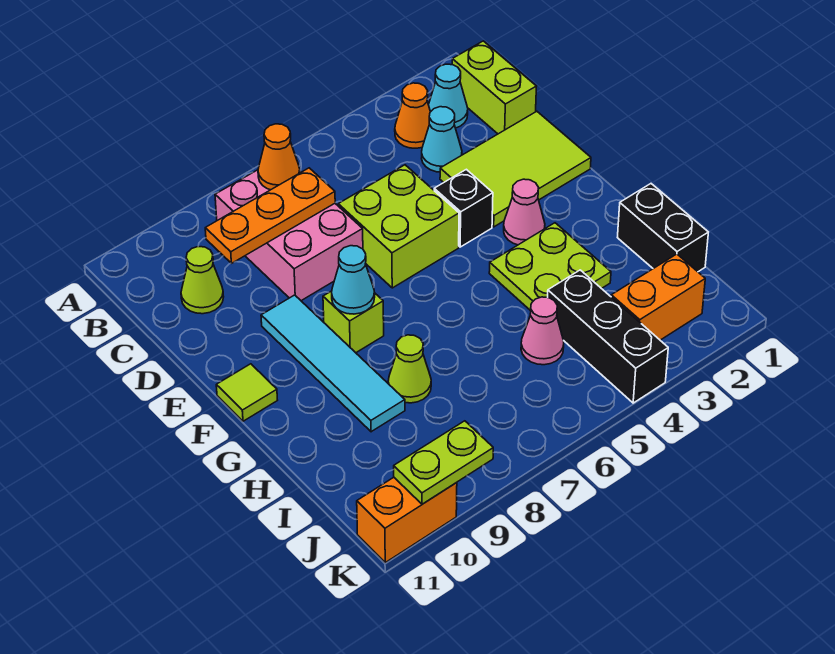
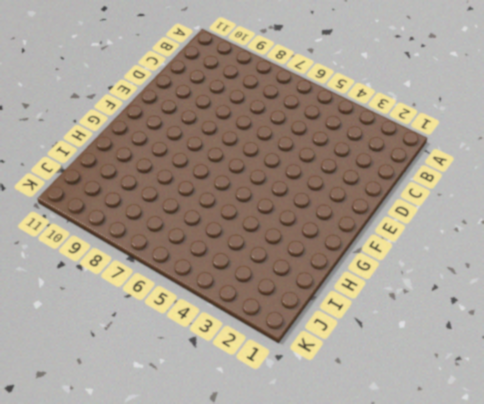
none -> lime brick B1:C1 level 1
none -> cyan cone B2 level 1
none -> orange cone B3 level 1

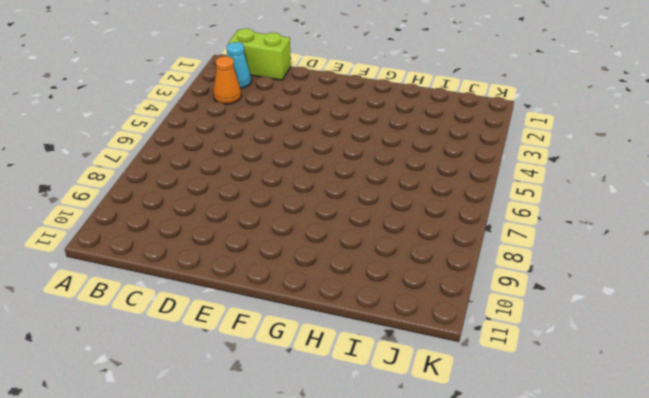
none -> pink brick B7:D8 level 1
none -> cyan cone C3 level 1
none -> lime cone C10 level 1

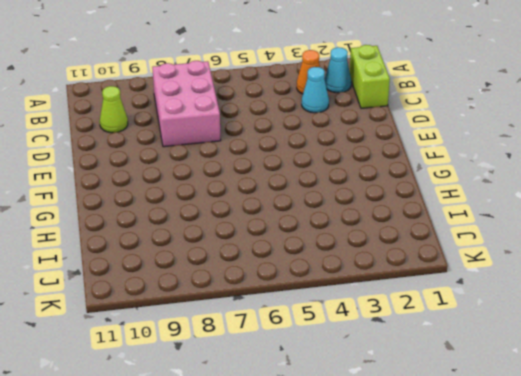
none -> lime tile D1:E3 level 1
none -> lime brick D5:E6 level 1
none -> black brick E4 level 1

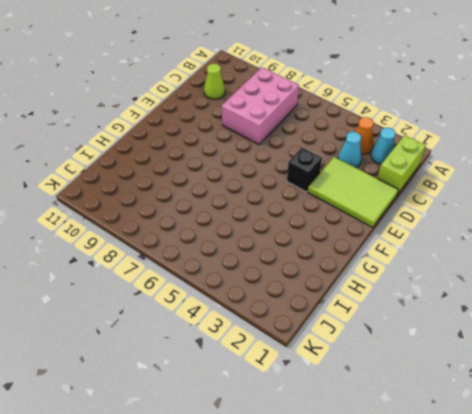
none -> lime brick D5:E6 level 1
none -> cyan tile E9:H9 level 1
none -> pink cone F3 level 1

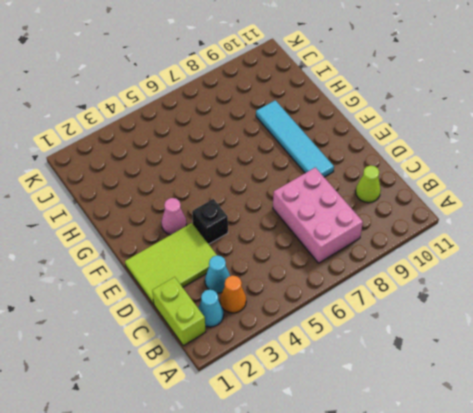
none -> lime brick D5:E6 level 1
none -> lime brick F8 level 1
none -> lime tile F11 level 1

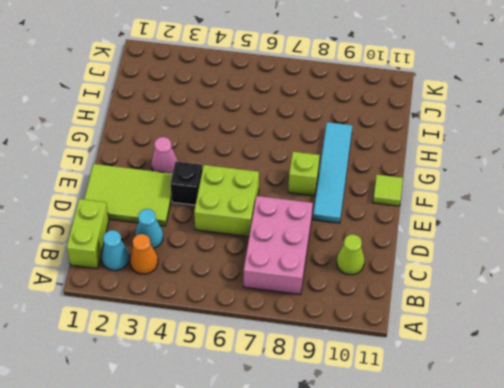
none -> lime plate G3:H4 level 1
none -> black brick H1:I1 level 1
none -> lime cone H8 level 1

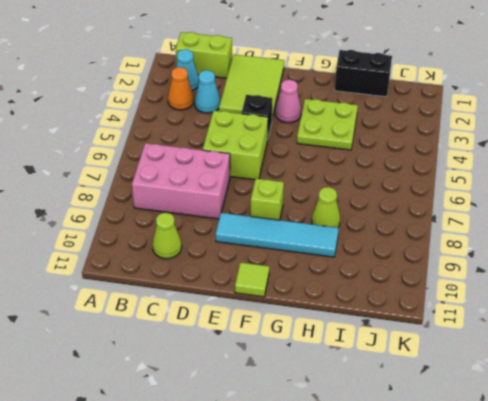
none -> black brick I4:K4 level 1
none -> pink cone I5 level 1
none -> orange brick J2:J3 level 1

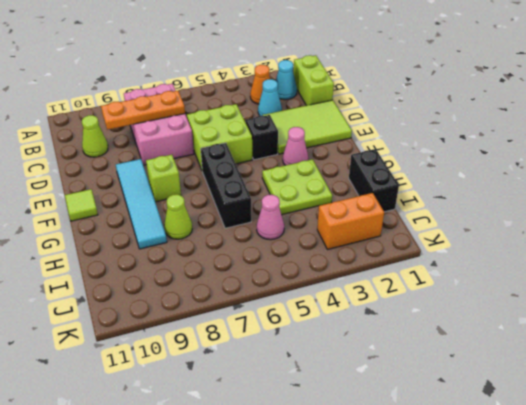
black brick F6:H6 level 1 -> black brick I4:K4 level 1
none -> orange brick K10:K11 level 1
none -> orange cone B7 level 2
none -> cyan cone F8 level 2

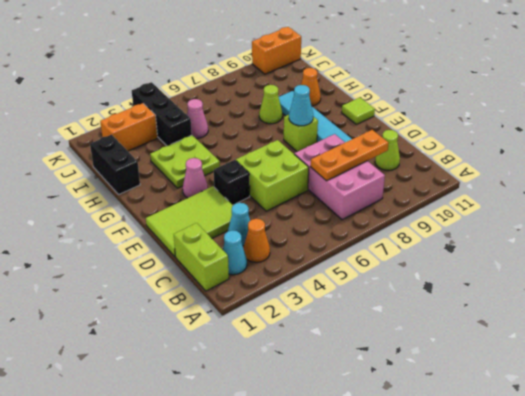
orange cone H10 level 1 -> orange cone B7 level 2
none -> lime plate K9:K10 level 2

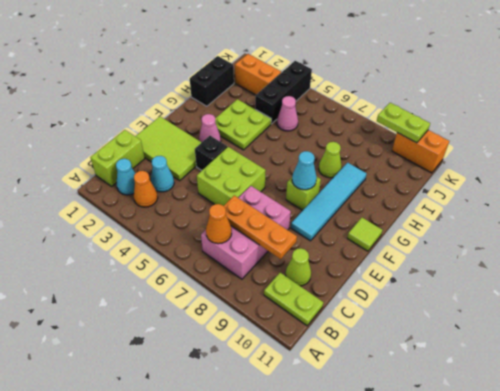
lime plate B10:B11 level 1 -> none

